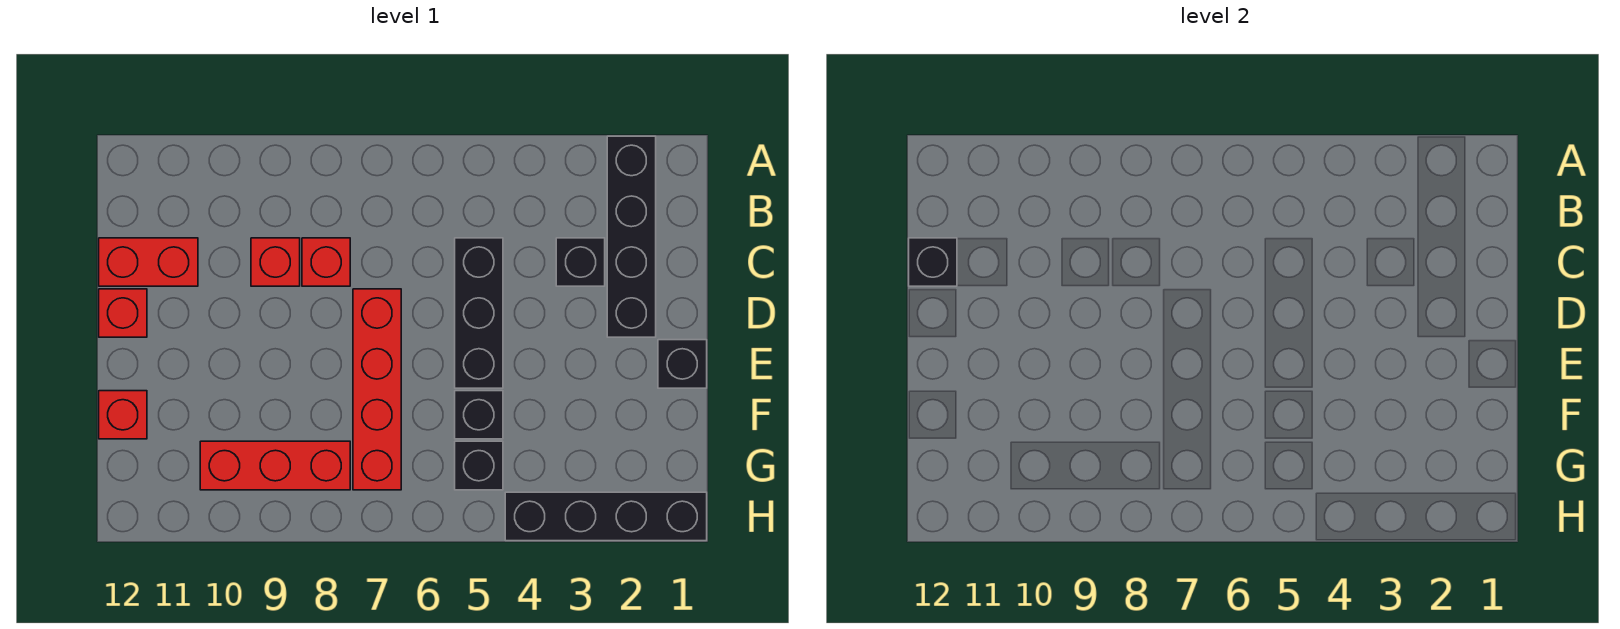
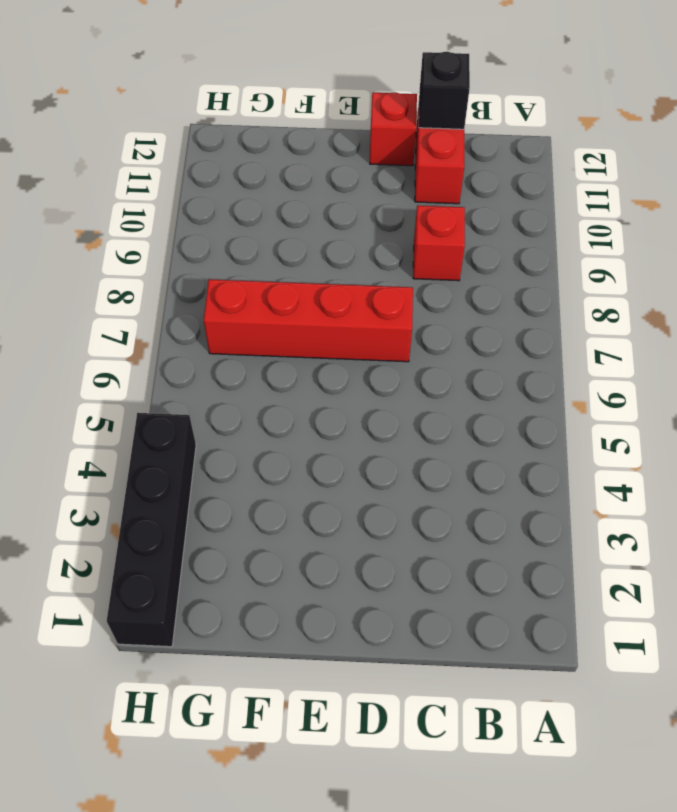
none -> black brick A2:D2 level 1
none -> black brick C3 level 1
none -> black brick C5:E5 level 1

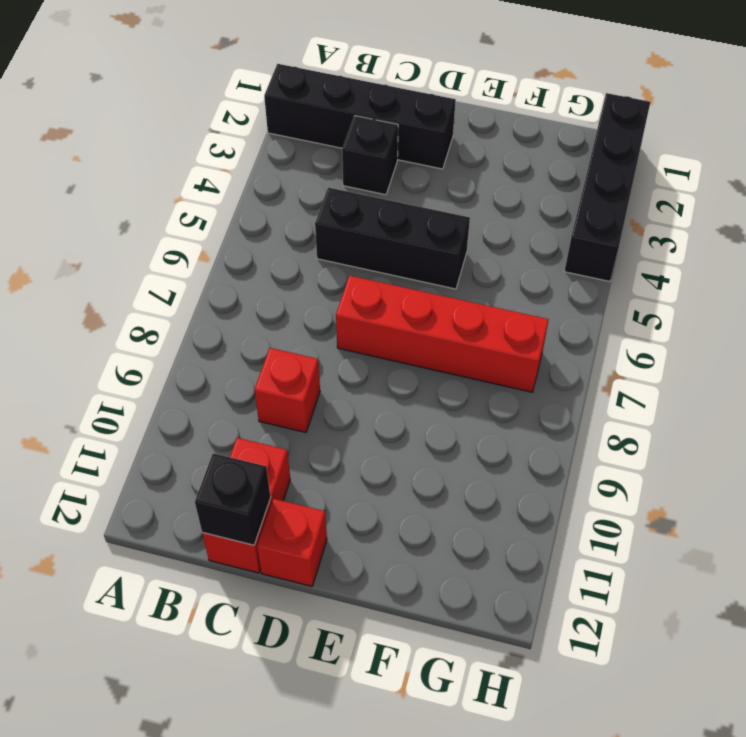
none -> red brick C8 level 1
none -> black brick E1 level 1
none -> black brick F5 level 1

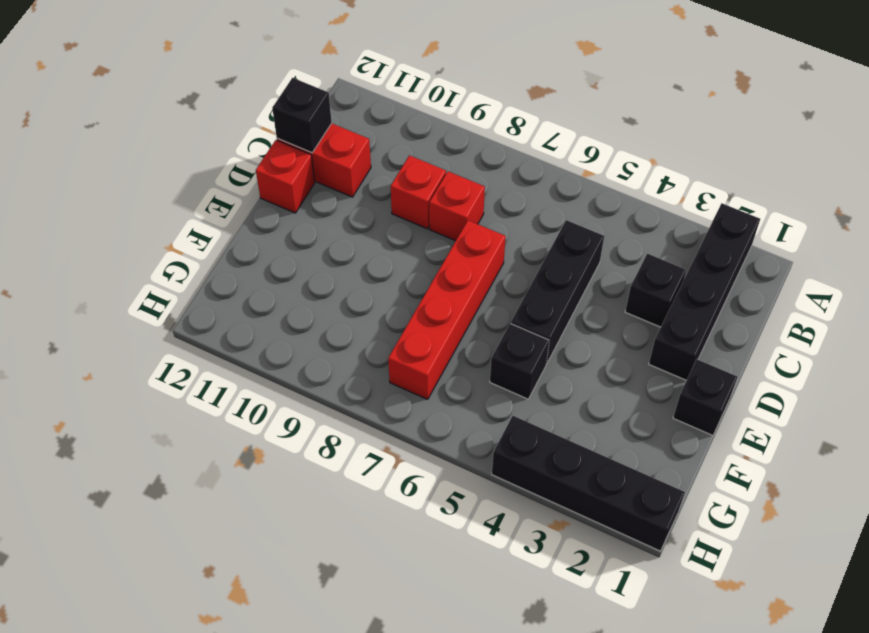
none -> red brick F12 level 1
none -> black brick G5 level 1
none -> red brick G8:G10 level 1

